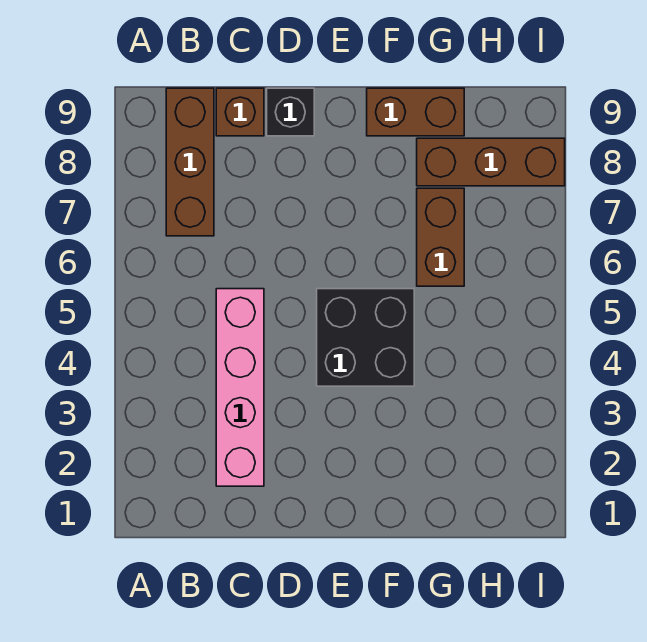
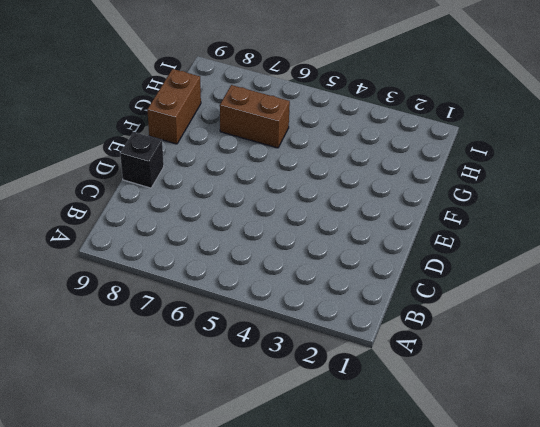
none -> brown brick B7:B9 level 1
none -> pink brick C2:C5 level 1

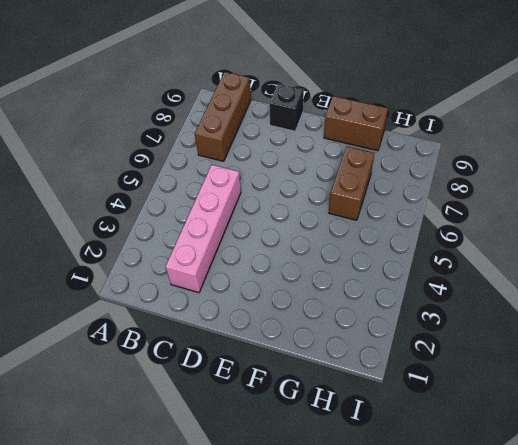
none -> brown brick C9 level 1
none -> black brick E4:F5 level 1

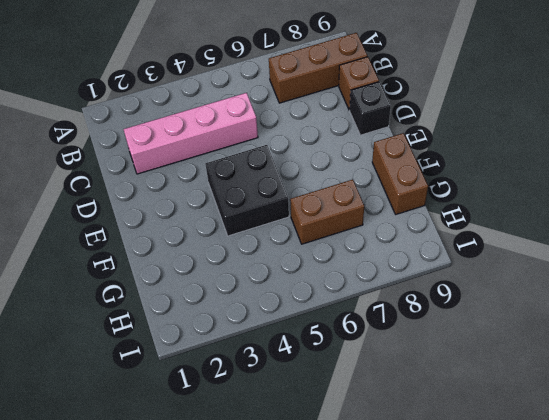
none -> brown brick G8:I8 level 1

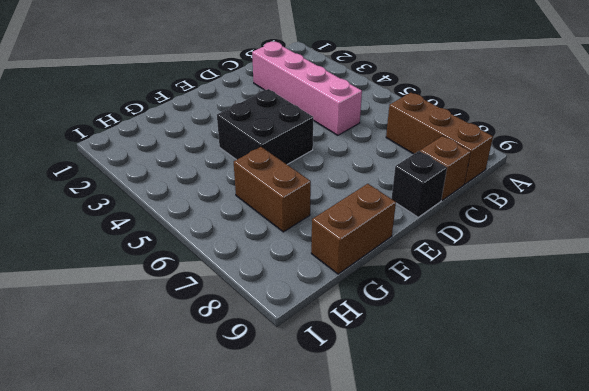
none -> brown brick G8:I8 level 1

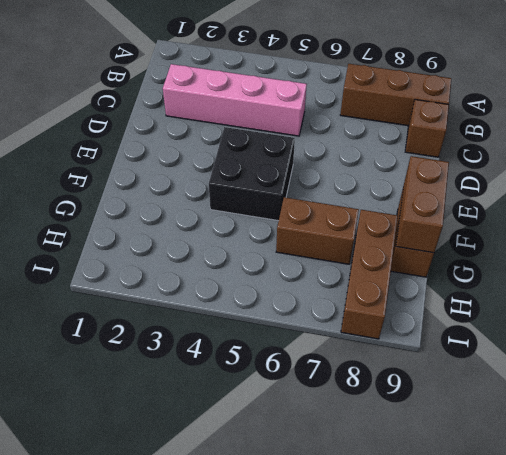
brown brick F9:G9 level 2 -> none
none -> black brick D9 level 1

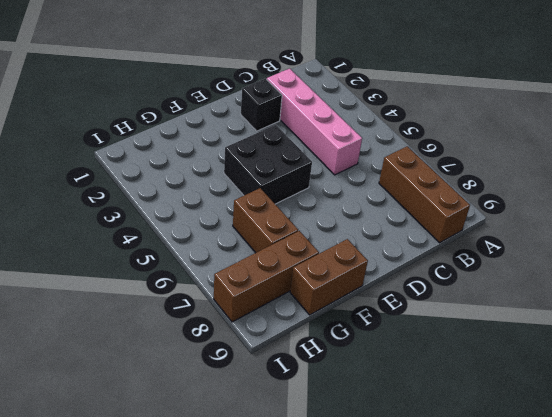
black brick D2 level 1 -> black brick D9 level 1
none -> brown brick C9 level 1

